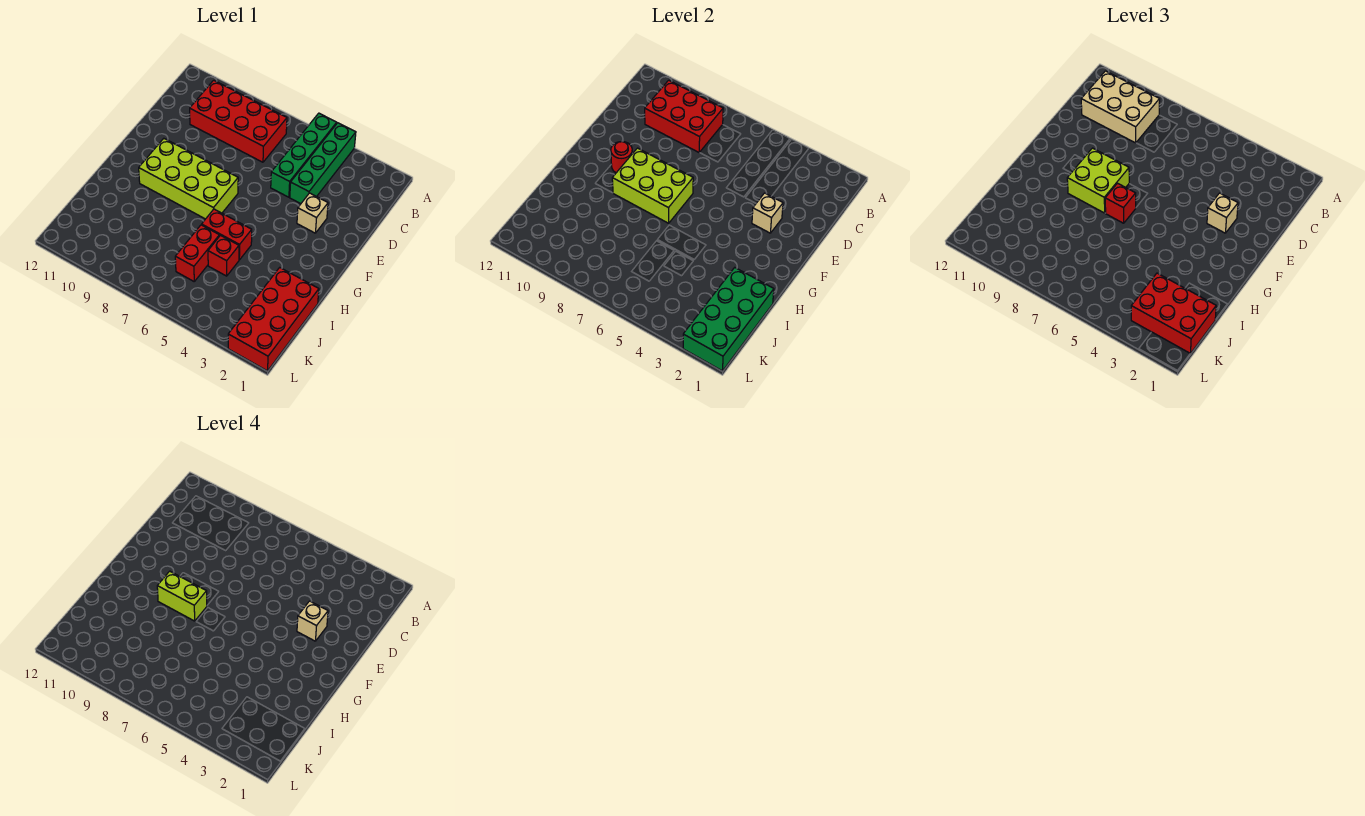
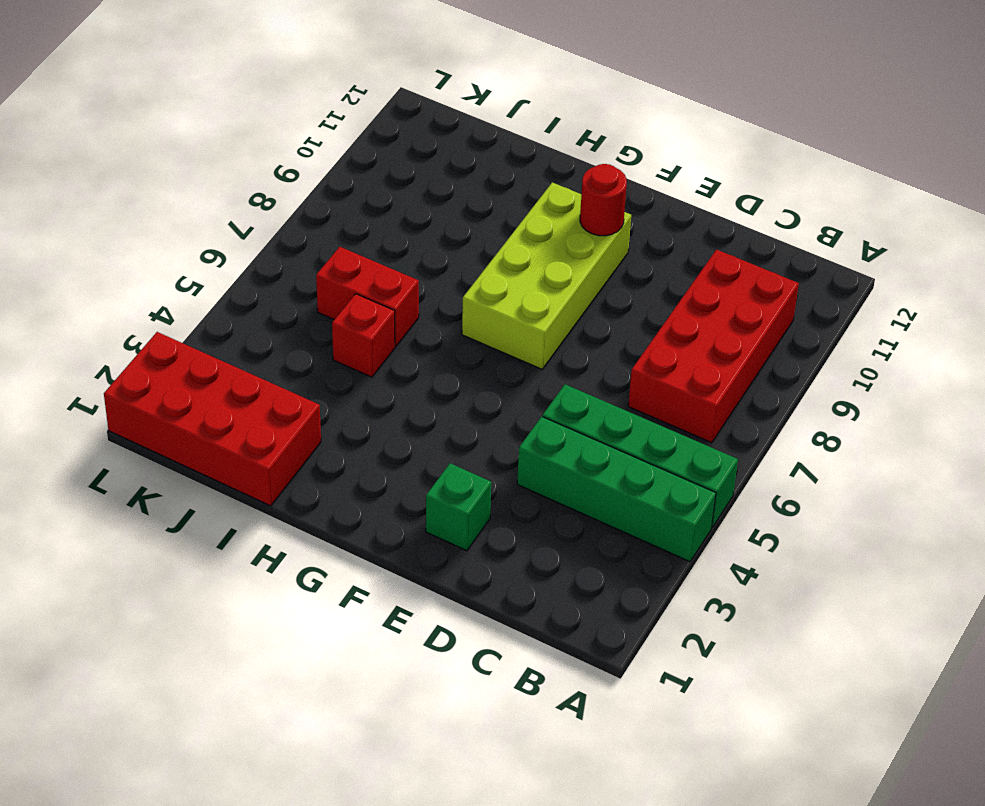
green brick E2 level 1 -> none
none -> tan brick E3 level 1
none -> red brick H5:H6 level 1
none -> red brick B8:C10 level 2

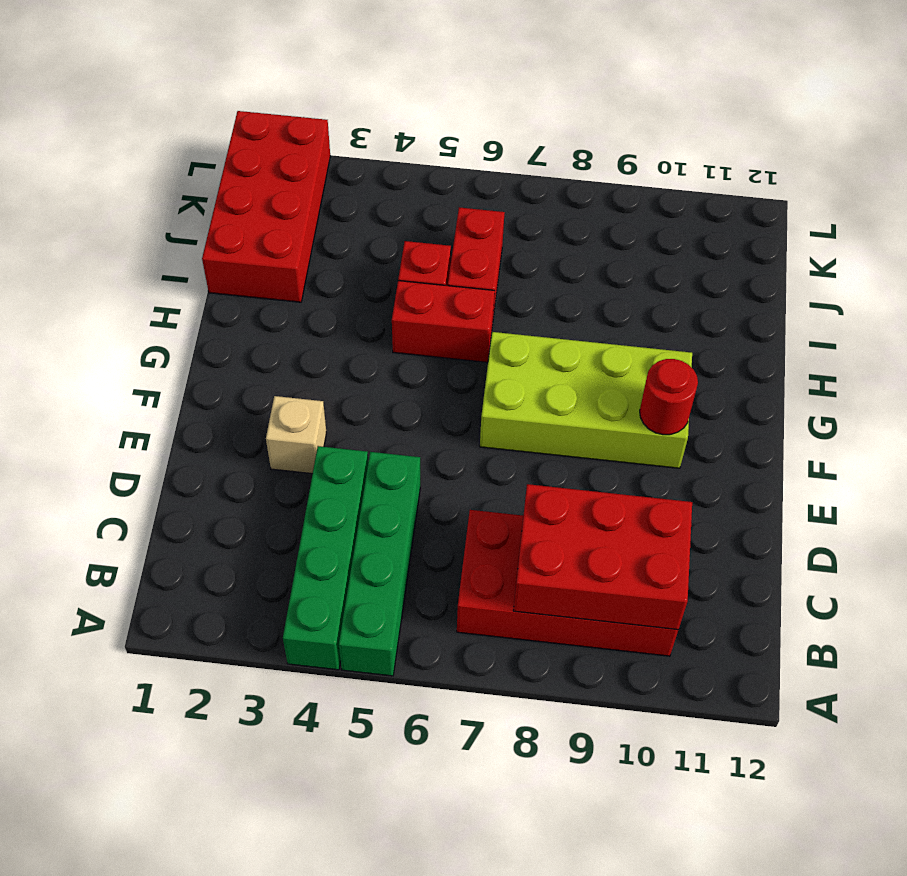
none -> tan brick E3 level 2
none -> lime brick F7:G9 level 2
none -> green brick I1:L2 level 2

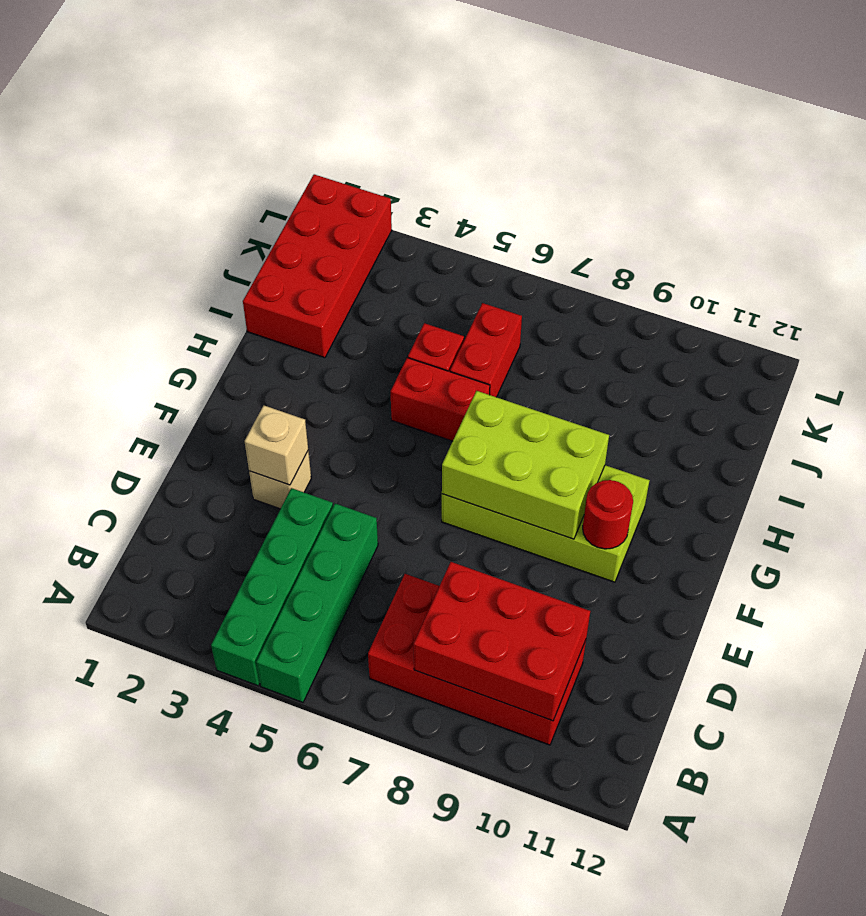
none -> green brick I1:L2 level 2
none -> tan brick B9:C11 level 3
none -> tan brick E3 level 3

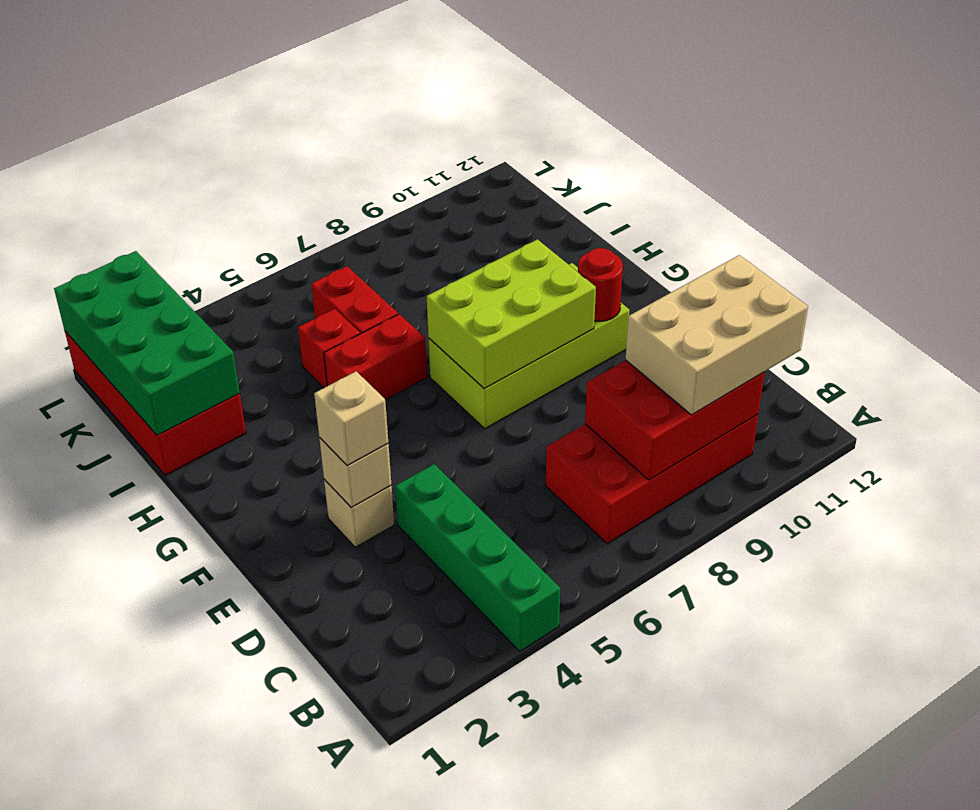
none -> green brick A5:D5 level 1
none -> lime brick F8:G9 level 3
none -> red brick G7 level 3

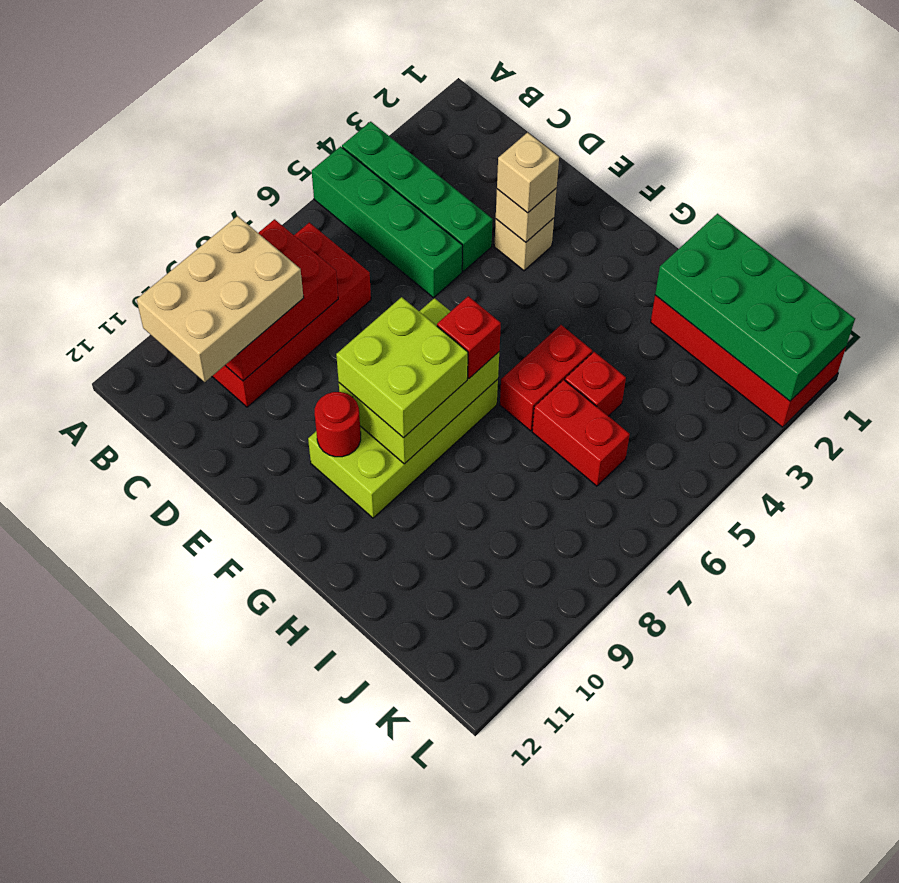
none -> red brick J1:K3 level 3
none -> tan brick E3 level 4
none -> lime brick G8:G9 level 4

